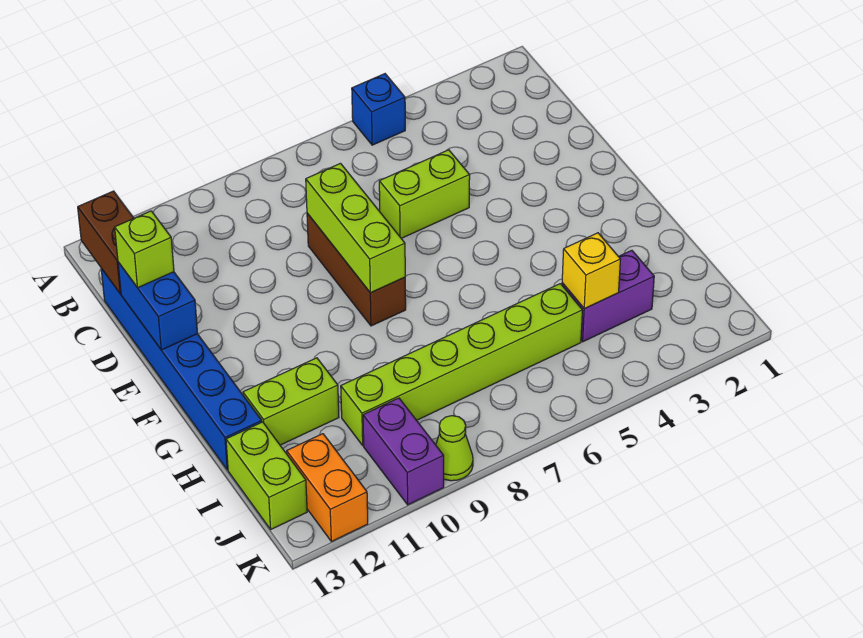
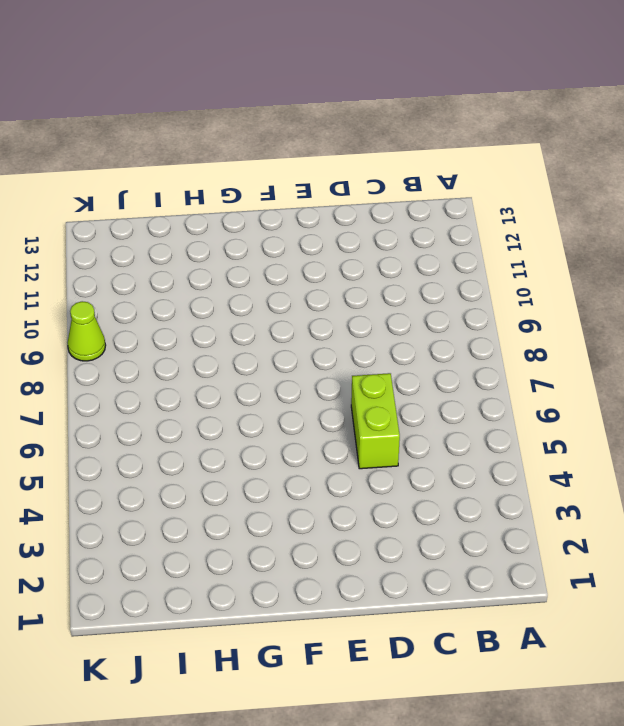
none -> blue brick A5 level 1
none -> blue brick C13:H13 level 1
none -> brown brick D8:F8 level 1

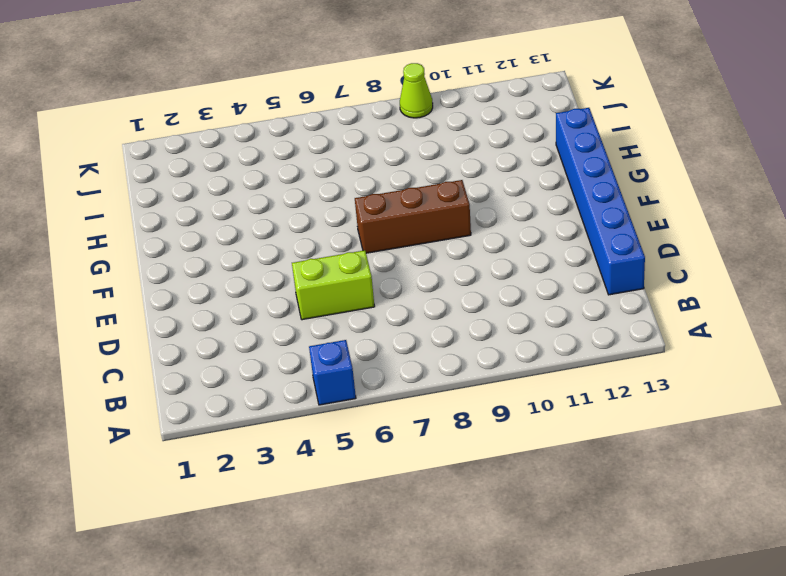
brown brick F7:F9 level 1 -> brown brick D8:F8 level 1
none -> lime brick H11:H12 level 1
none -> purple brick I3:I4 level 1
none -> lime brick I5:I10 level 1

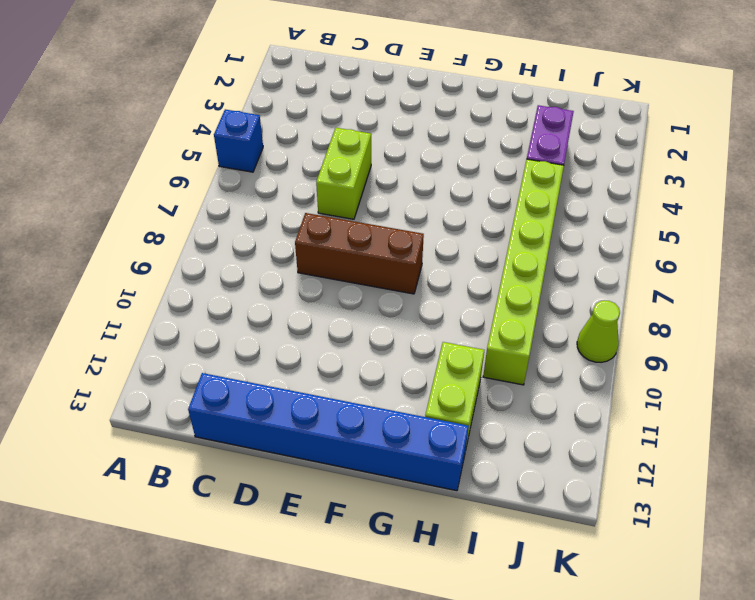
none -> lime brick I13:J13 level 1
none -> purple brick J10:K10 level 1
none -> orange brick J12:K12 level 1

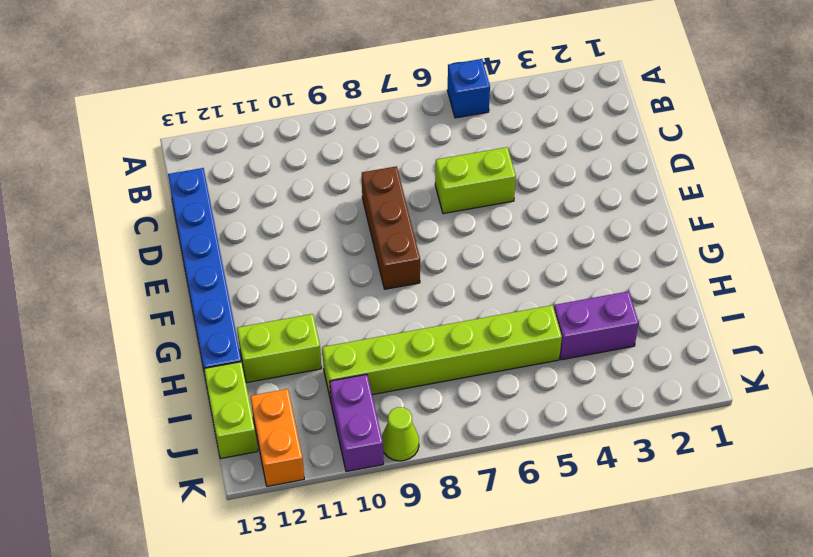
none -> brown brick B13:C13 level 2
none -> lime brick D8:F8 level 2
none -> blue brick D13:E13 level 2

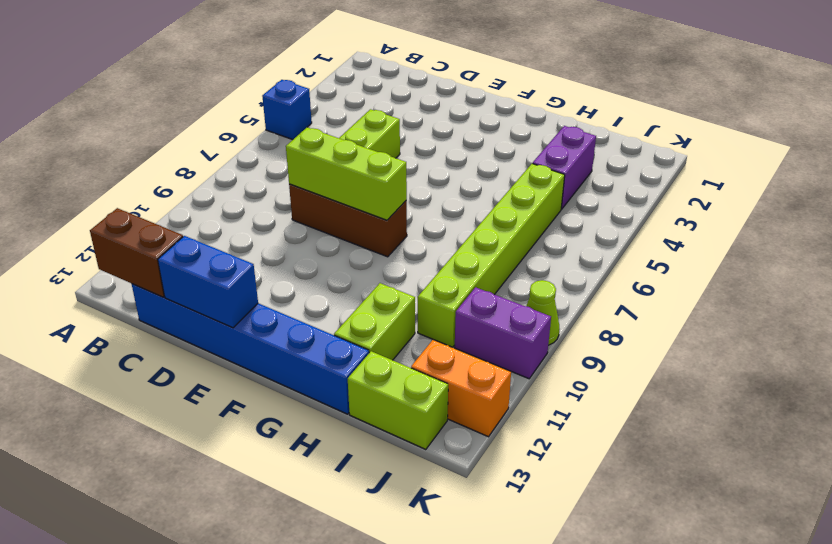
none -> yellow brick I4 level 2
none -> lime brick D13 level 3

